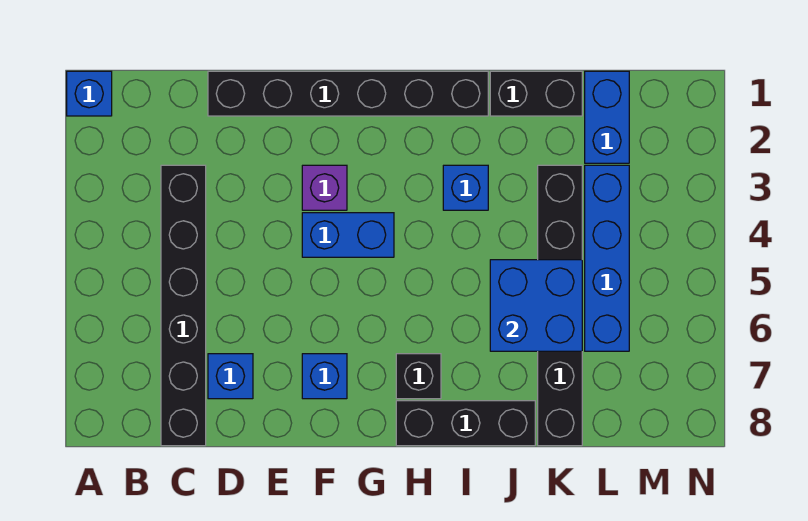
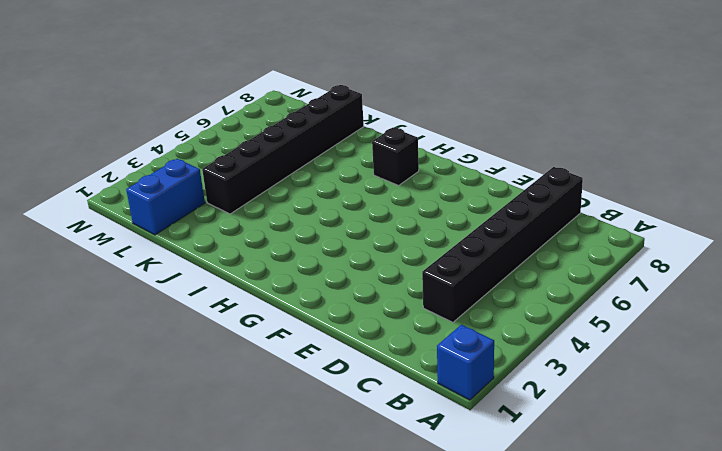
none -> black brick D1:I1 level 1
none -> blue brick D7 level 1
none -> purple brick F3 level 1

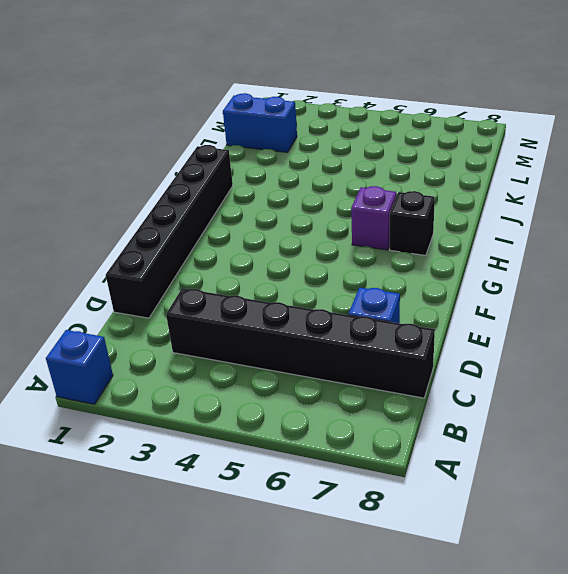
purple brick H6 level 1 -> purple brick F3 level 1
none -> blue brick F4:G4 level 1
none -> blue brick F7 level 1
none -> black brick H8:J8 level 1

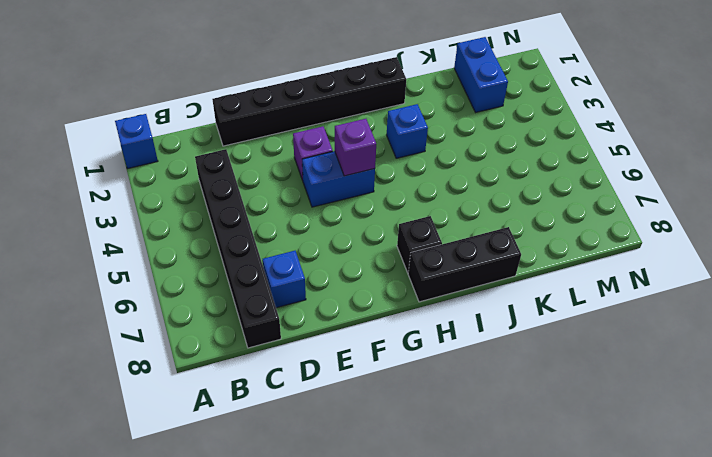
purple brick G4 level 2 -> none
none -> blue brick F7 level 1
none -> black brick J1:K1 level 1
none -> black brick K3:K8 level 1

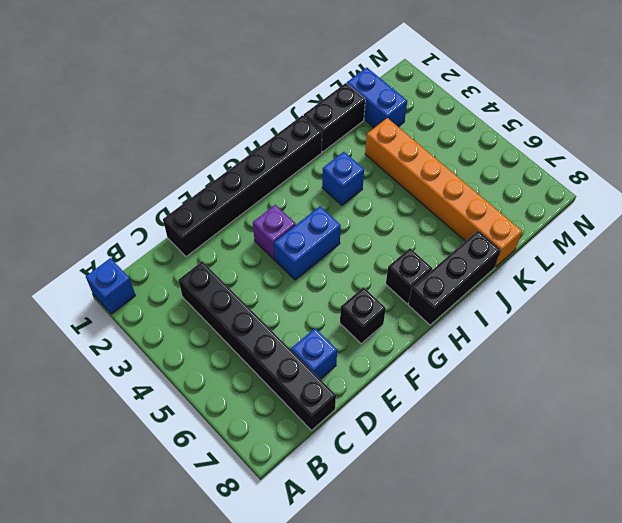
black brick F7 level 1 -> blue brick F7 level 1
orange brick K3:K8 level 1 -> black brick K3:K8 level 1
none -> blue brick L3:L6 level 1
none -> blue brick J5:K6 level 2

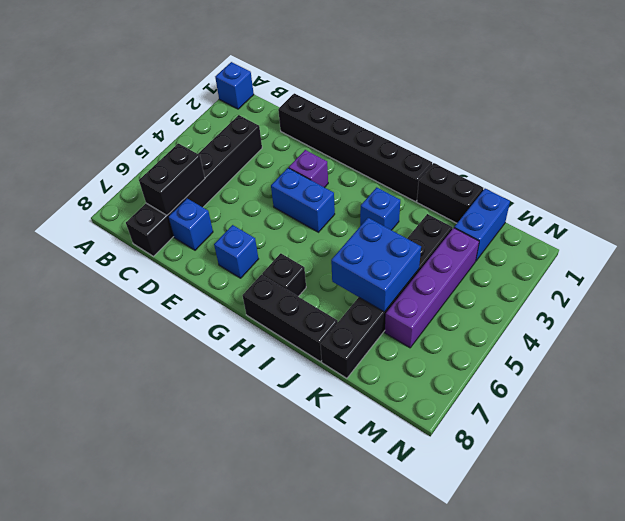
black brick C6:C7 level 2 -> none
purple brick L3:L6 level 1 -> blue brick L3:L6 level 1

